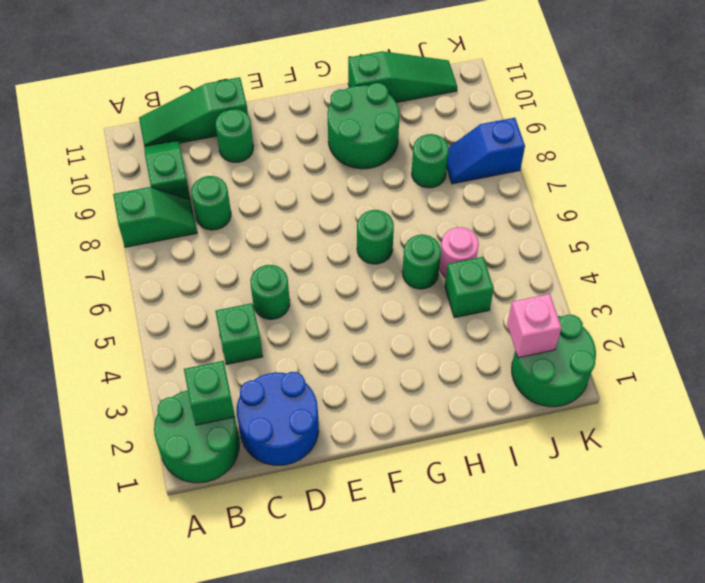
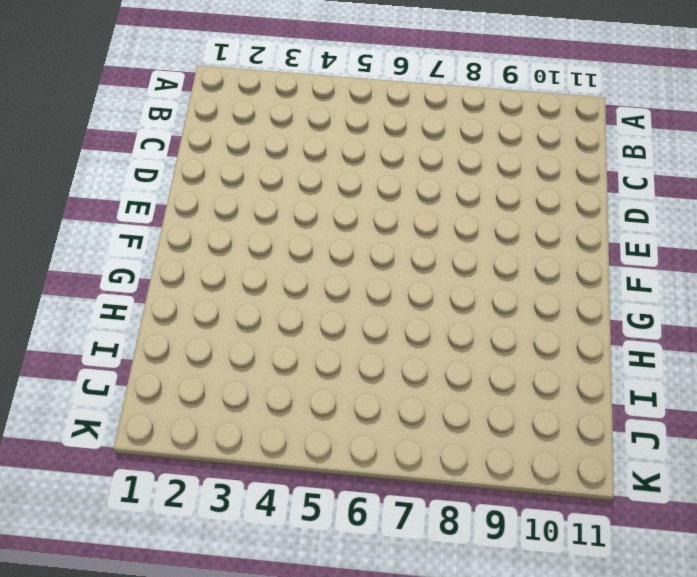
none -> green round brick A1:B2 level 1
none -> green slope A8:B8 level 1 top A
none -> green slope B9:B10 level 1 top 9

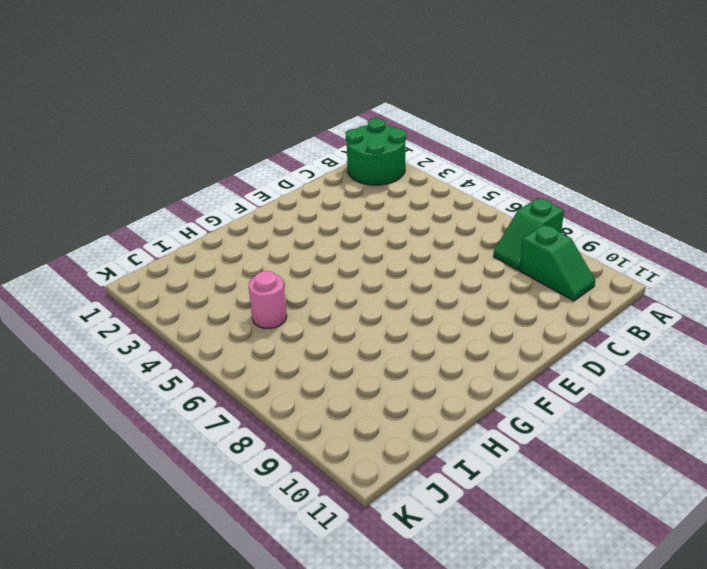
none -> green slope B11:D11 level 1 top D
none -> blue round brick C1:D2 level 1
none -> green brick C4 level 1

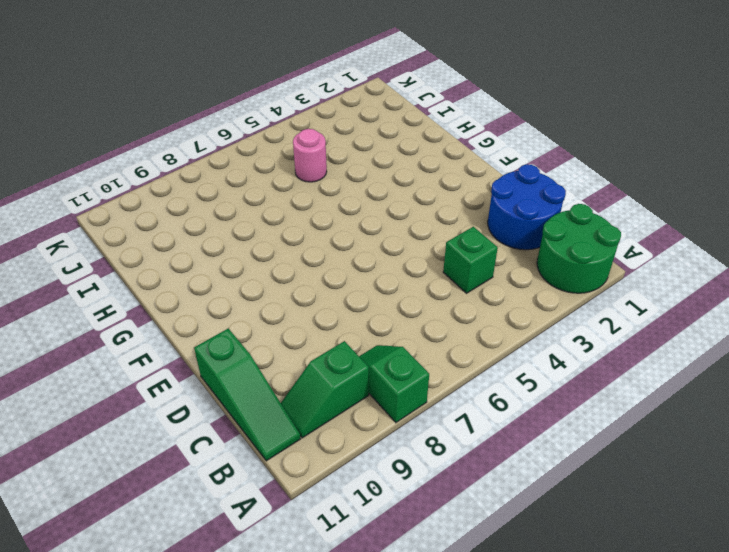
none -> green round brick C8 level 1
none -> green round brick D5 level 1
none -> green round brick D10 level 1

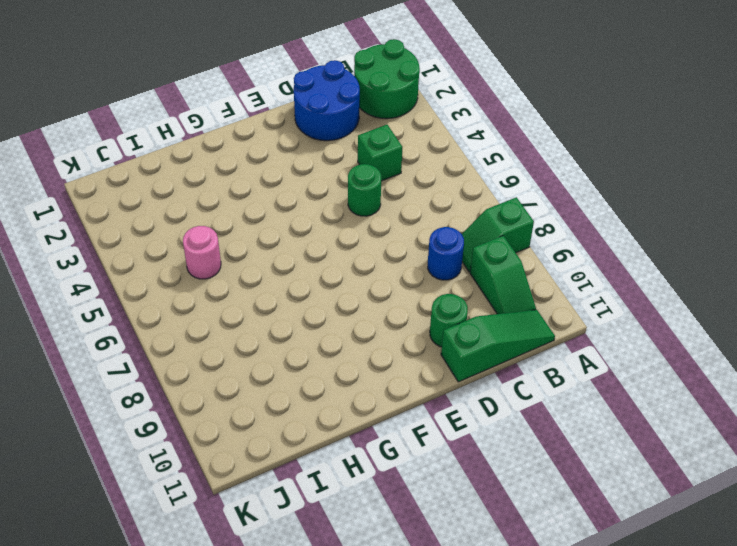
blue round brick C8 level 1 -> green round brick C8 level 1
none -> green round brick G6 level 1
none -> green round brick G9:H10 level 1
none -> green round brick H5 level 1

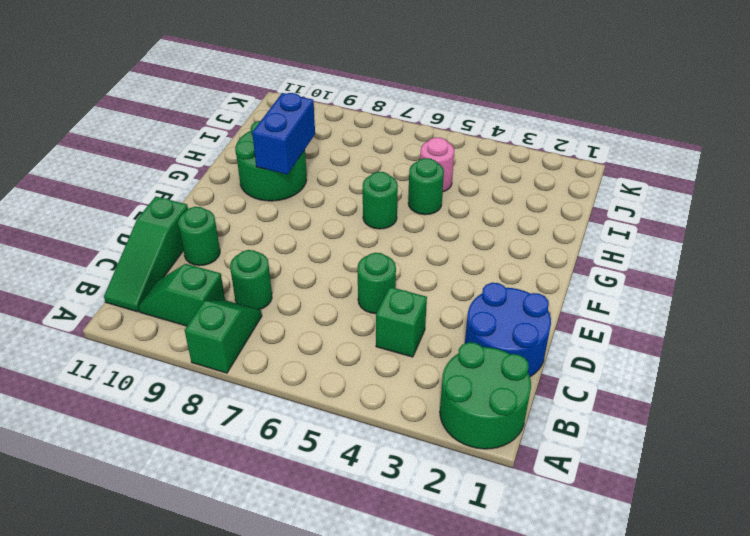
blue brick G9:H9 level 2 -> none
none -> green slope H11:J11 level 1 top H
none -> green brick I4 level 1
none -> green round brick I8 level 1

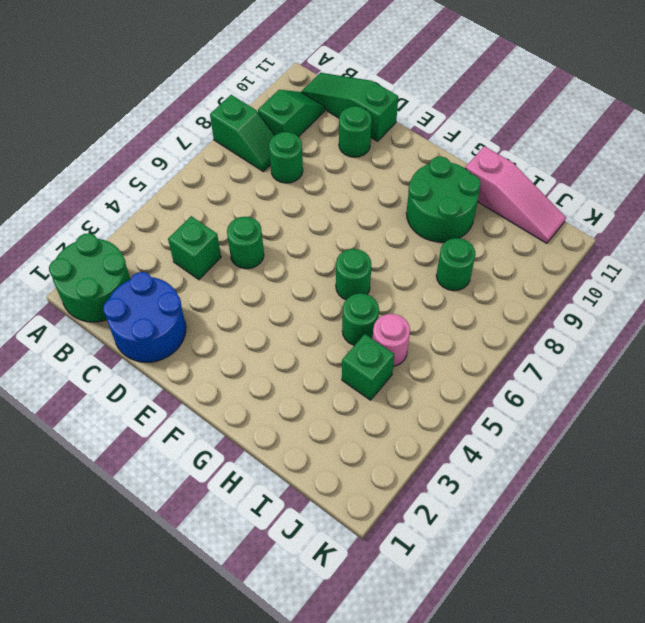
pink slope H11:J11 level 1 top H -> green slope H11:J11 level 1 top H
none -> green round brick J1:K2 level 1
none -> blue slope J8:K8 level 1 top K
none -> green brick B2 level 2

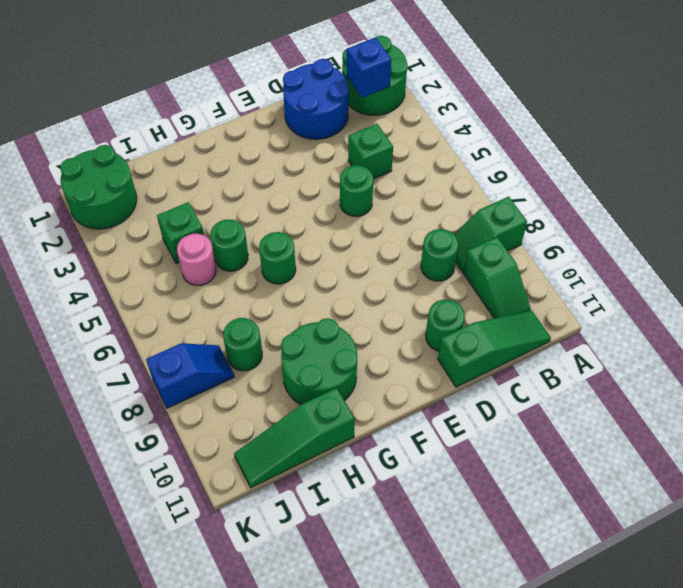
blue brick B2 level 2 -> green brick B2 level 2
none -> pink brick J2 level 2

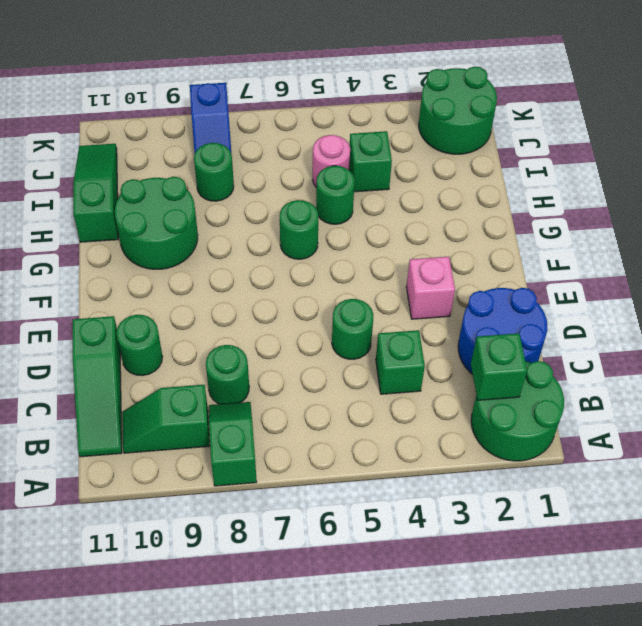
pink brick E3 level 1 -> pink brick J2 level 2

